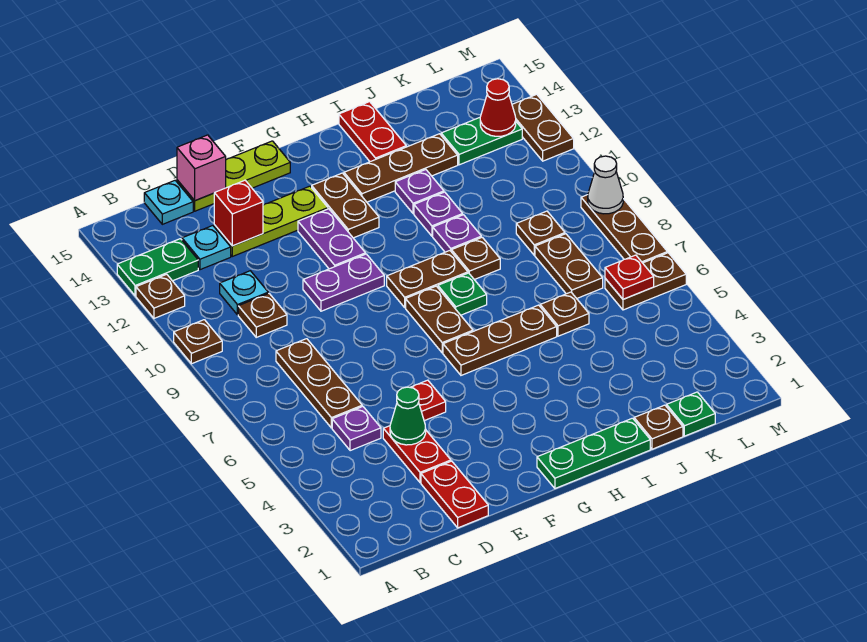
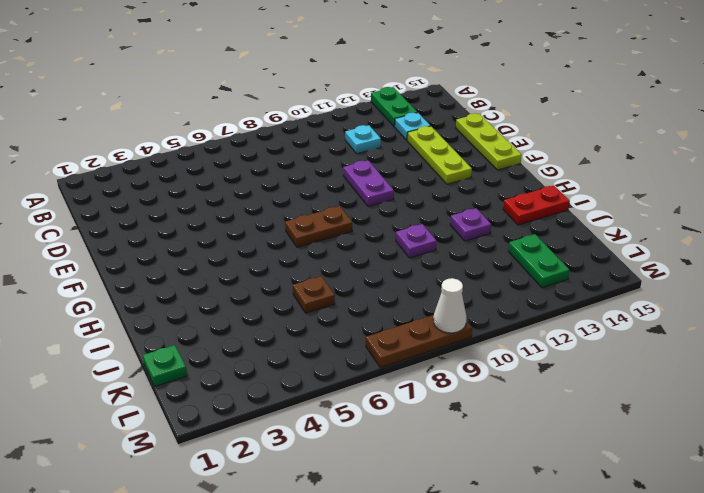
none -> brown plate A10 level 1
none -> brown plate A12 level 1
none -> purple plate C5 level 1
none -> brown plate C6:C8 level 1

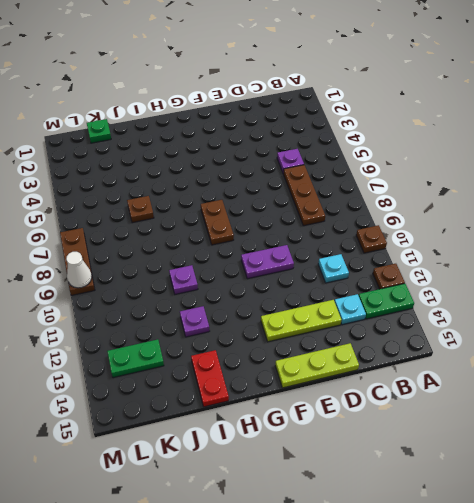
none -> brown plate C10 level 1
none -> cyan plate C15 level 1
none -> red plate D1:D2 level 1
none -> red plate D3:D4 level 1

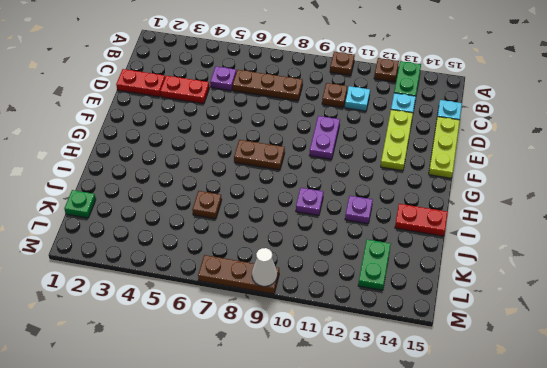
none -> red plate E5 level 1
none -> purple plate F11:F12 level 1
none -> green plate G1:I1 level 1
none -> brown plate G6:I6 level 1

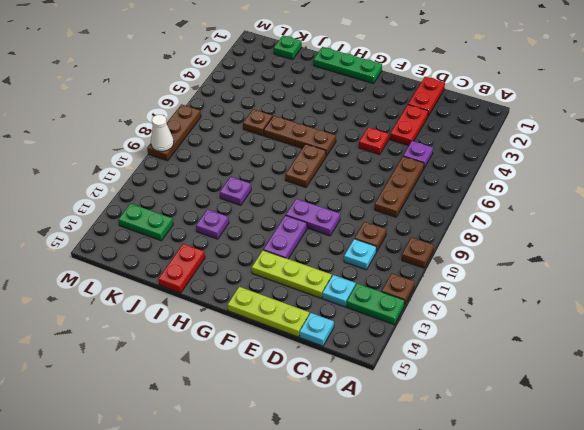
none -> brown plate G9:H9 level 1
none -> brown plate G12:G13 level 1
none -> green plate H8 level 1
none -> brown plate H13:J13 level 1

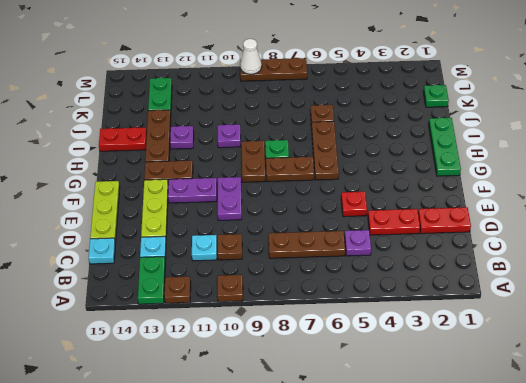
none -> brown plate I9 level 1
none -> purple plate I11 level 1
none -> brown plate J1 level 1
none -> brown plate K7:K8 level 1

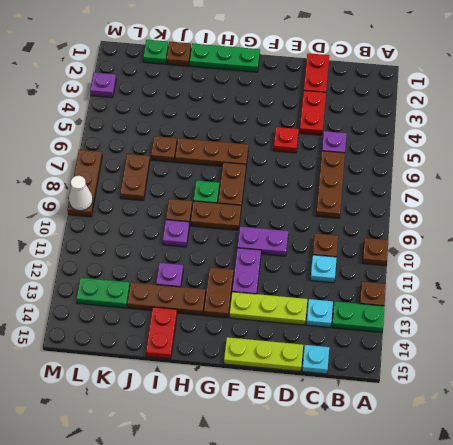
purple plate M3 level 1 -> purple plate I11 level 1
none -> brown plate K9 level 1
none -> brown plate L6:M6 level 1
none -> brown plate M12:M13 level 1
none -> green cone D4 level 2

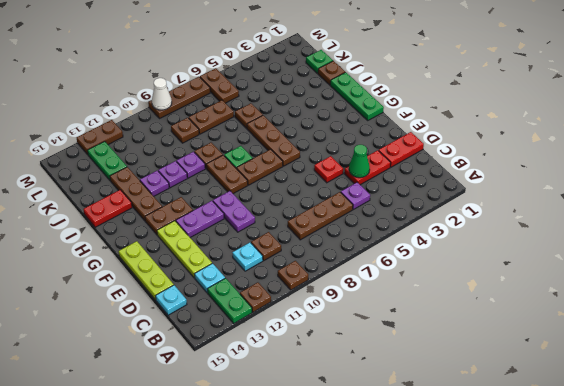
none -> red brick D13 level 2
none -> pink brick D15 level 2
none -> red plate L6 level 2
none -> red cone L13 level 2

